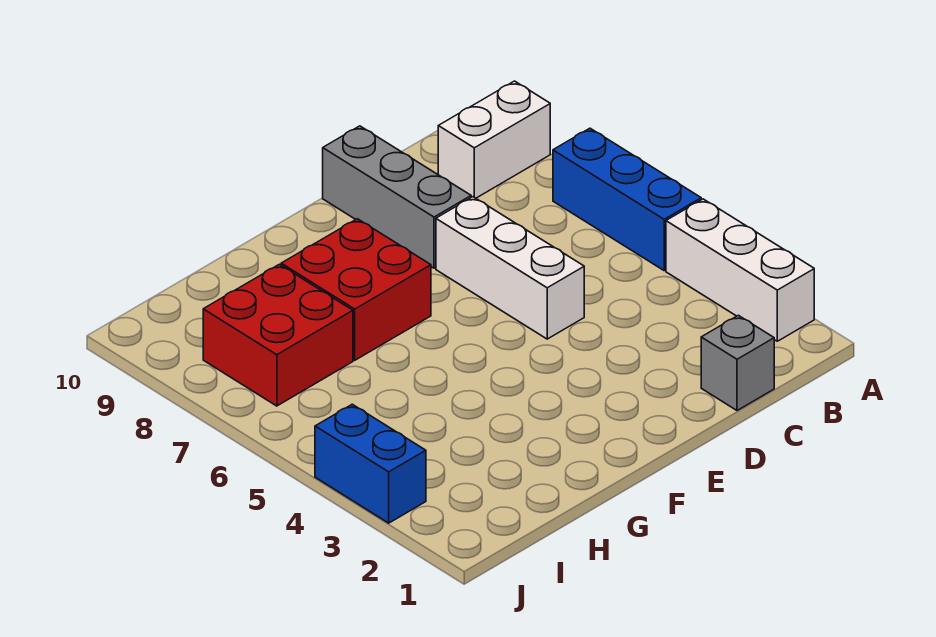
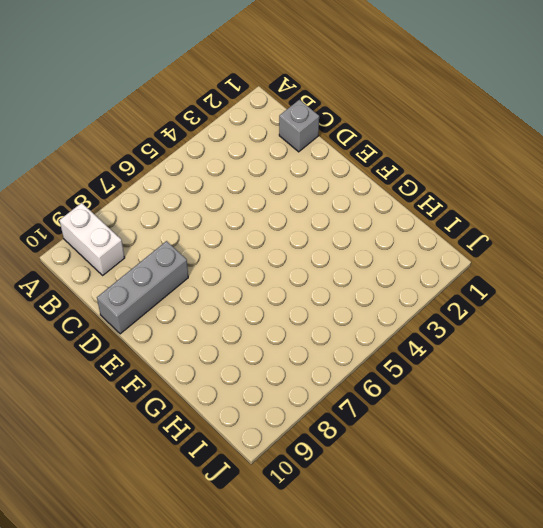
none -> white brick A2:A4 level 1
none -> blue brick A5:A7 level 1

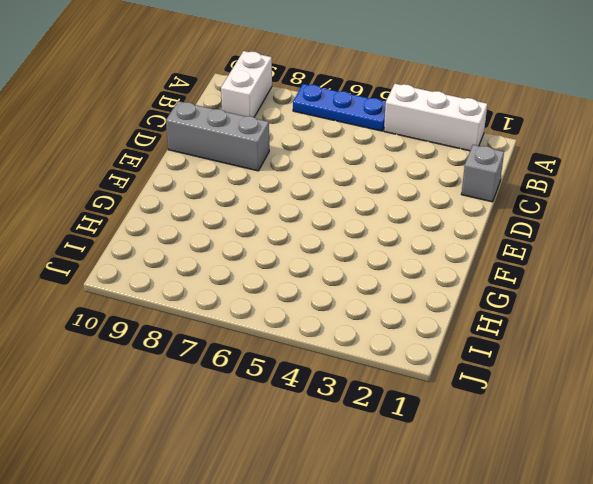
blue plate A5:A7 level 1 -> blue brick A5:A7 level 1
none -> white brick D5:D7 level 1
none -> red brick F7:G8 level 1

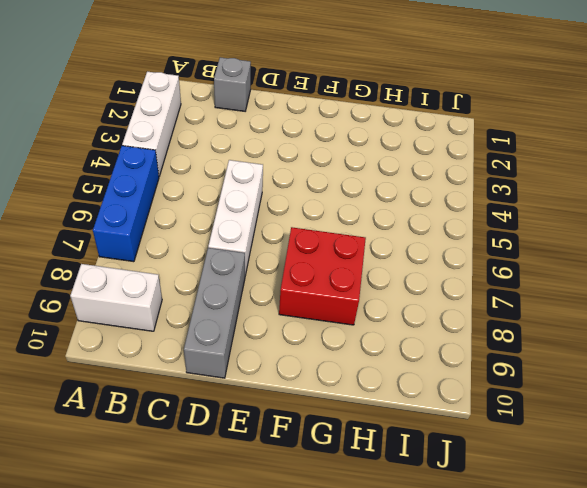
none -> red brick H7:I8 level 1
none -> blue brick J3:J4 level 1

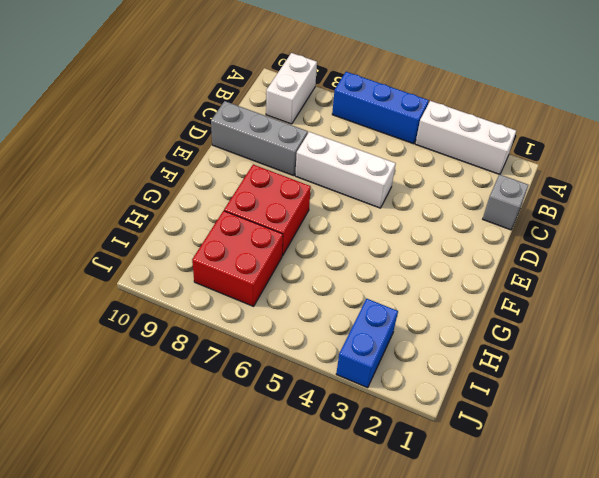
blue brick I3:J3 level 1 -> blue brick J3:J4 level 1

